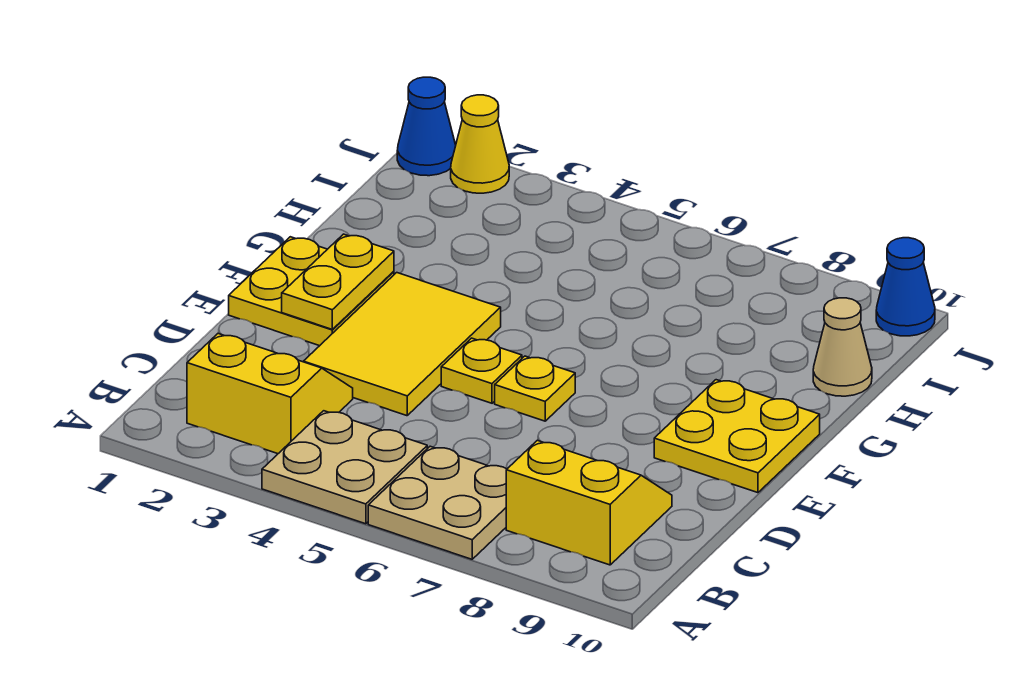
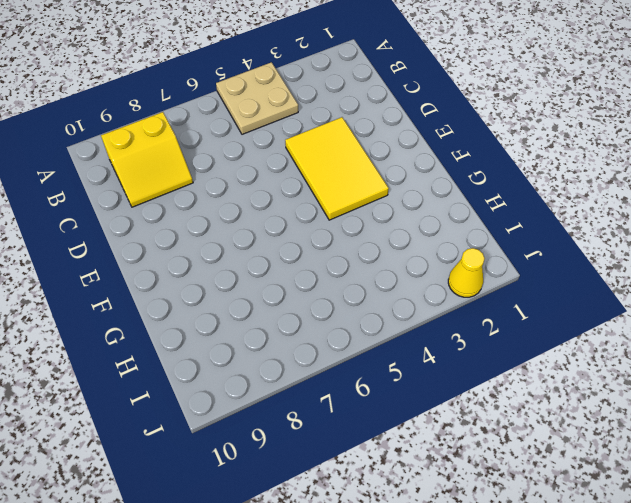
none -> tan plate A6:B7 level 1
none -> yellow slope B2:C3 level 1 top B
none -> yellow plate E1:F2 level 1

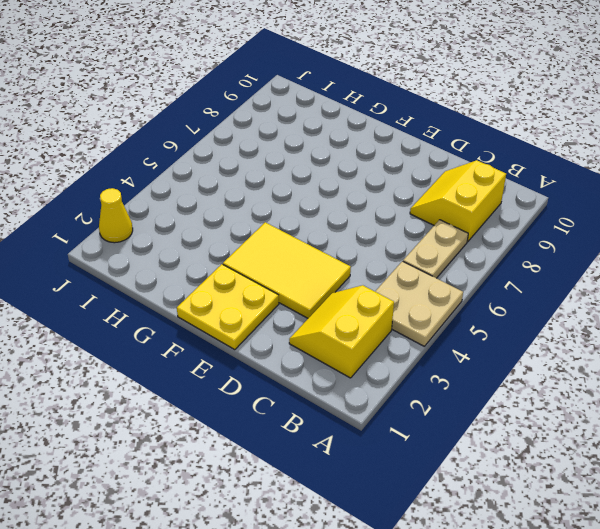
tan plate B6:B7 level 1 -> tan plate A6:B7 level 1
none -> yellow plate E5 level 1
none -> yellow plate E6 level 1
none -> yellow plate E9:F10 level 1

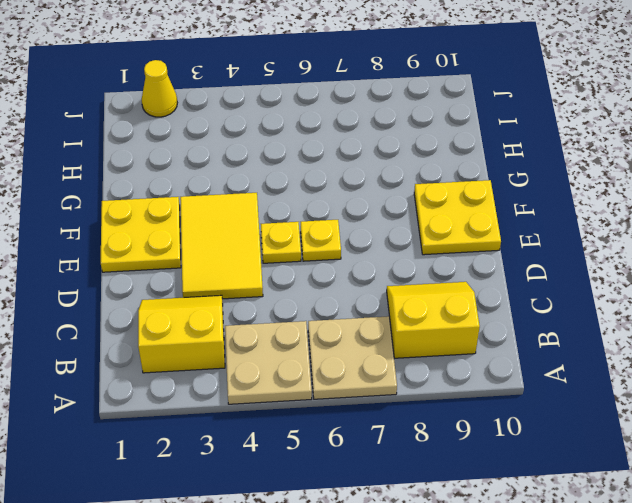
none -> tan cone H10 level 1
none -> blue cone J1 level 1
none -> blue cone J10 level 1

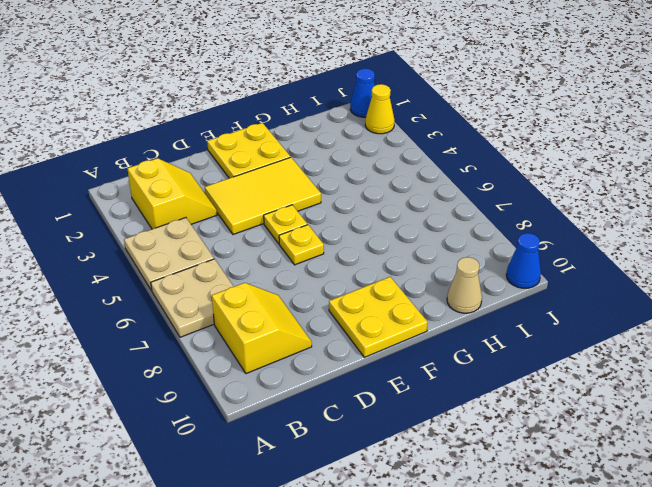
none -> yellow plate E2:F2 level 2

